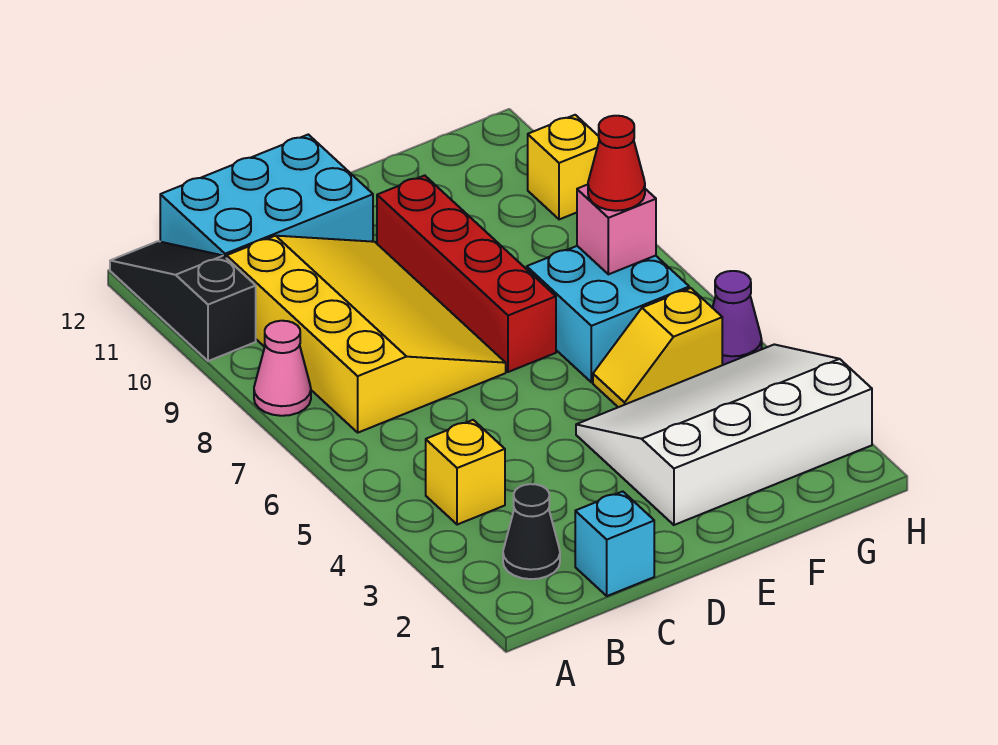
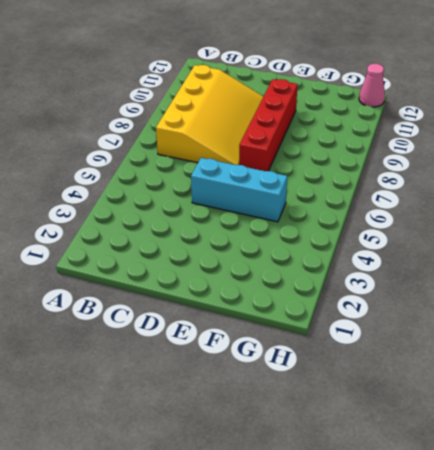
cyan brick D5:F5 level 1 -> yellow slope F5:G5 level 1 top G
pink cone H12 level 1 -> pink cone A8 level 1
none -> black slope A10:A12 level 1 top 10
none -> black cone B2 level 1
none -> yellow brick B4 level 1

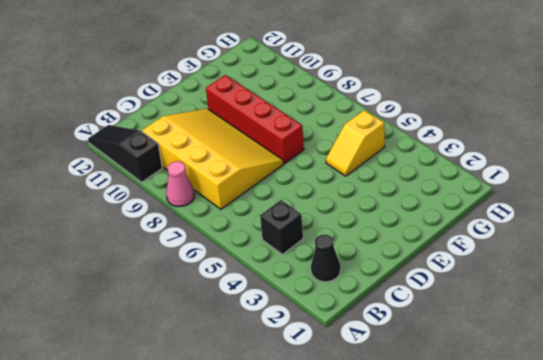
black brick B4 level 1 -> yellow brick B4 level 1
none -> cyan brick B11:D12 level 1
none -> cyan brick C1 level 1
none -> white slope E2:H4 level 1 top 2

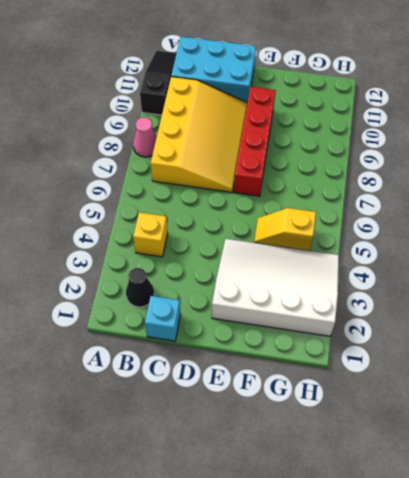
none -> cyan brick F6:G7 level 1
none -> purple cone H5 level 1
none -> yellow brick H10 level 1

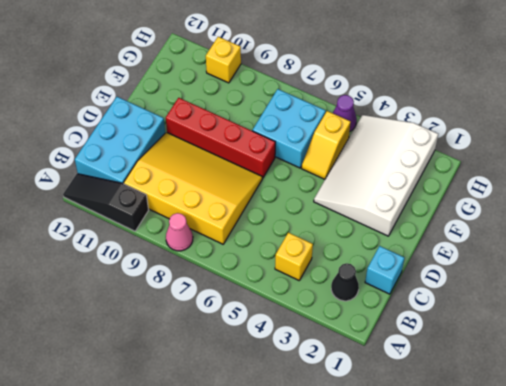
none -> pink brick G7 level 2
none -> red cone G7 level 3

